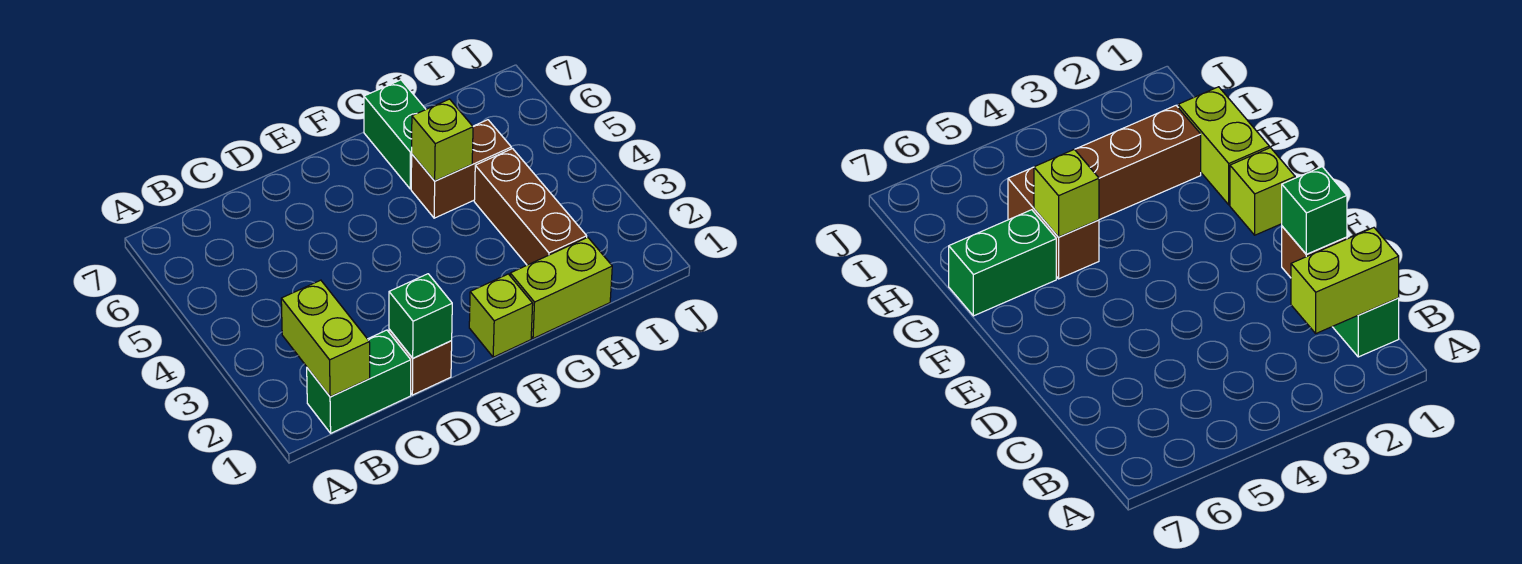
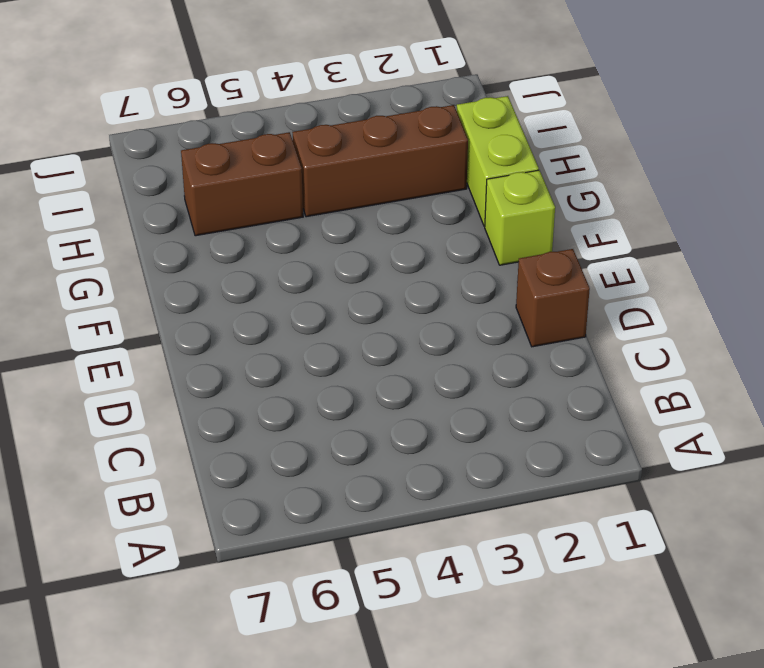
brown brick H5:H6 level 1 -> brown brick G5:H5 level 1
none -> green brick B1:C1 level 1
none -> green brick G6:G7 level 1

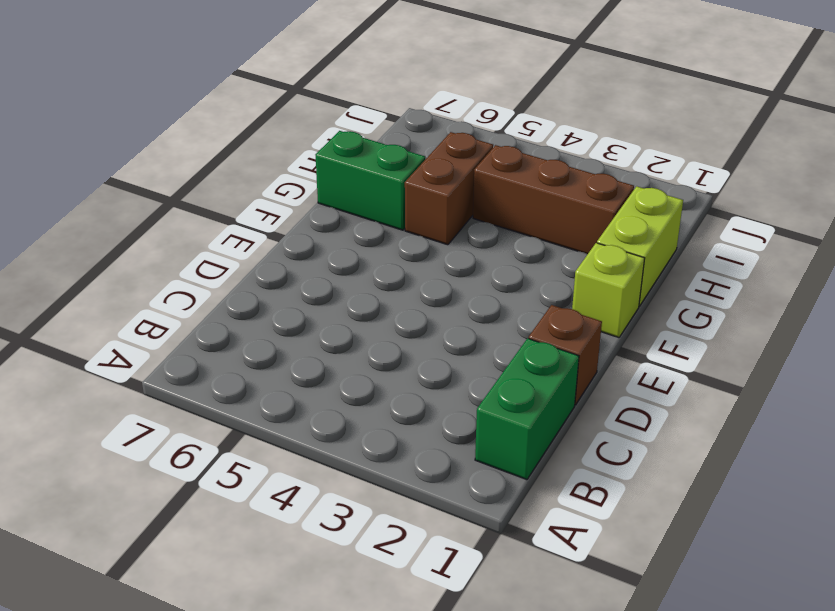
none -> lime brick B1:B2 level 2
none -> green brick D1 level 2

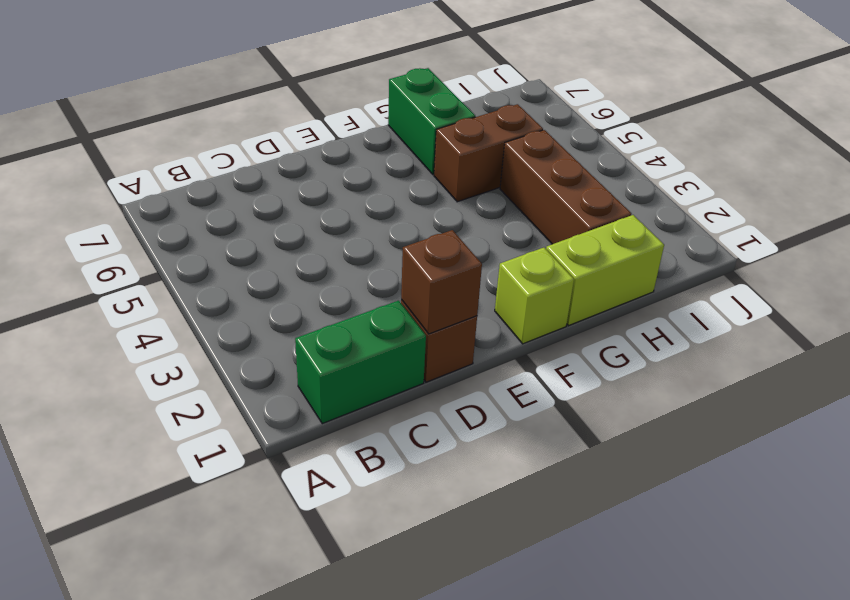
brown brick D1 level 2 -> green brick D1 level 2
none -> lime brick B1:B2 level 2
none -> lime brick G5 level 2

